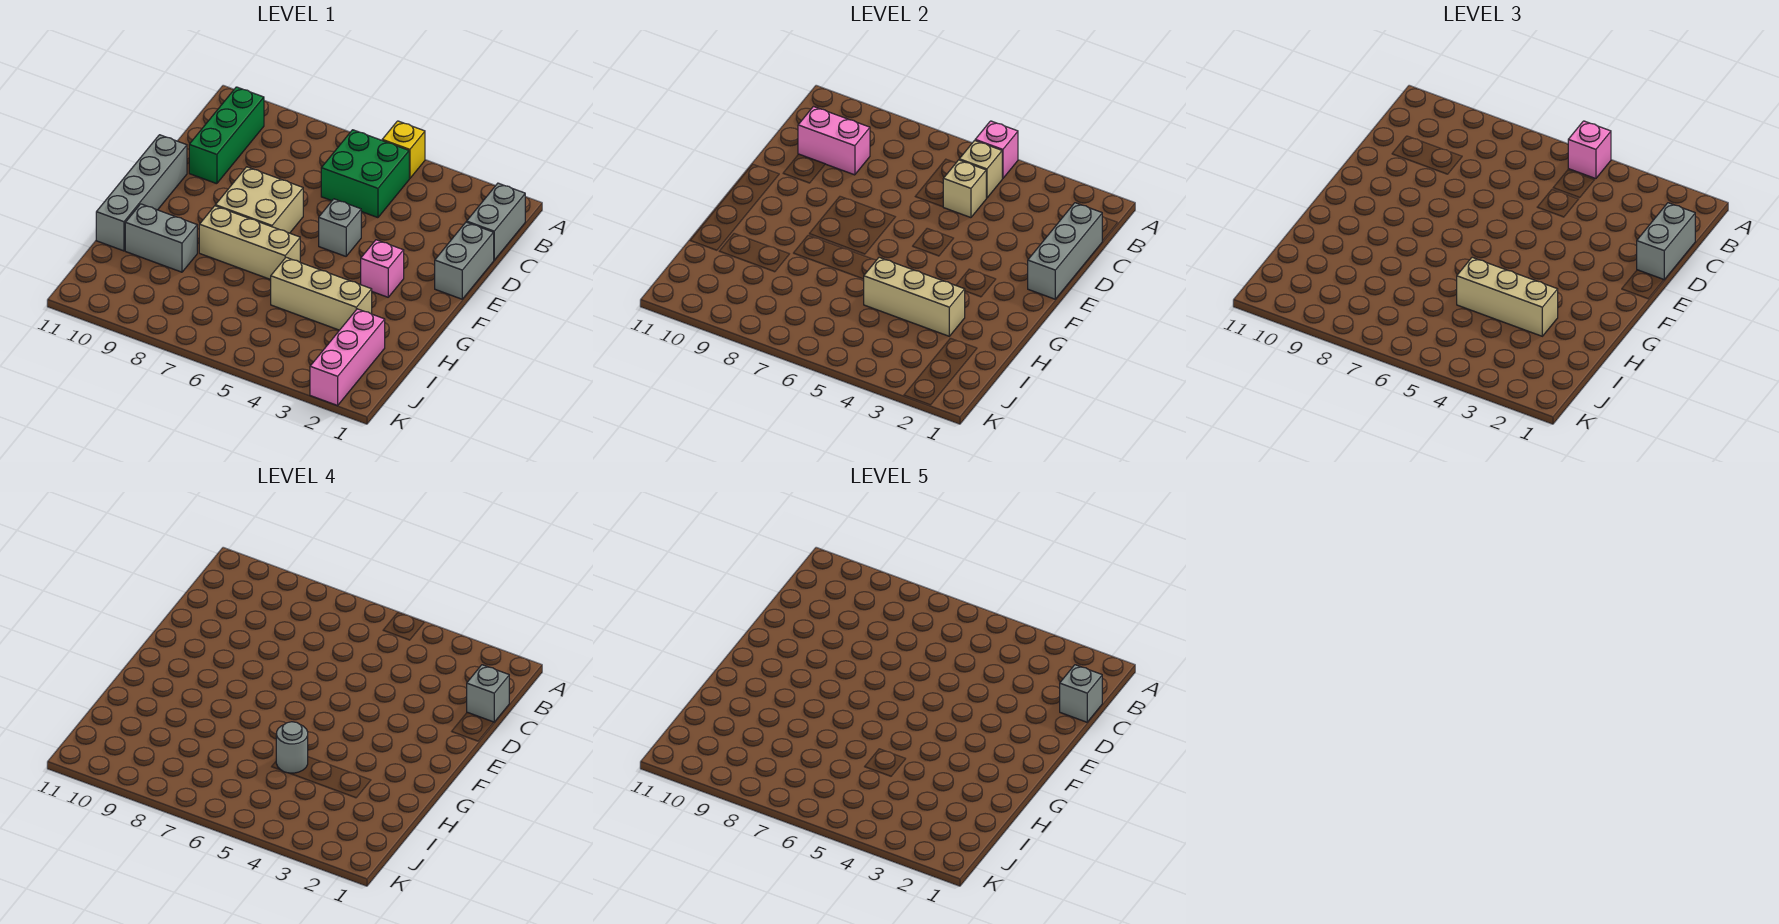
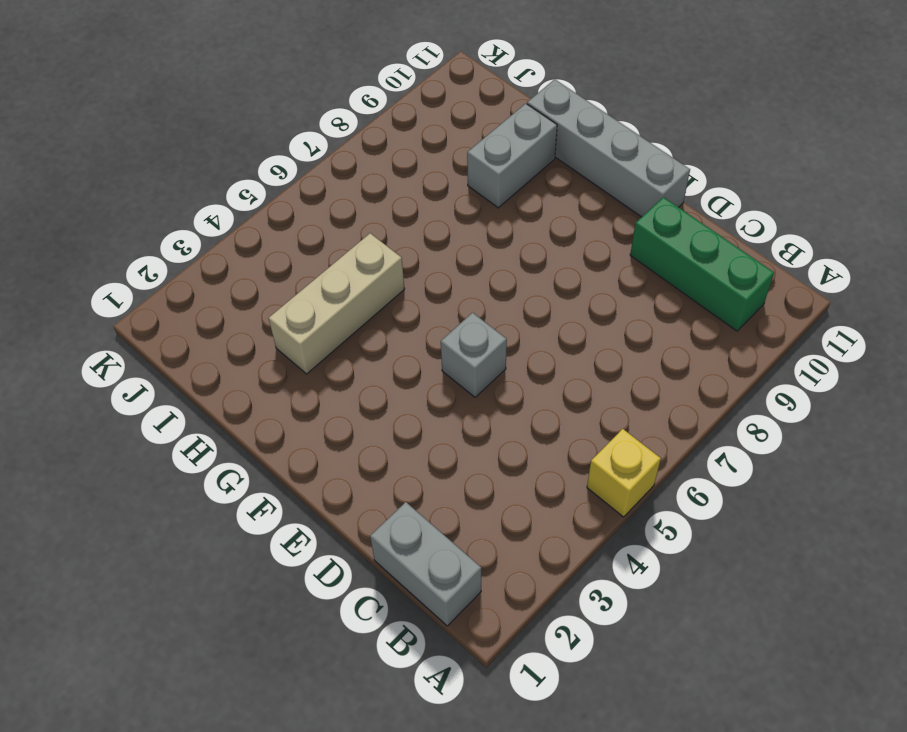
none -> green brick B5:C6 level 1
none -> grey brick D1:E1 level 1
none -> tan brick E7:F8 level 1

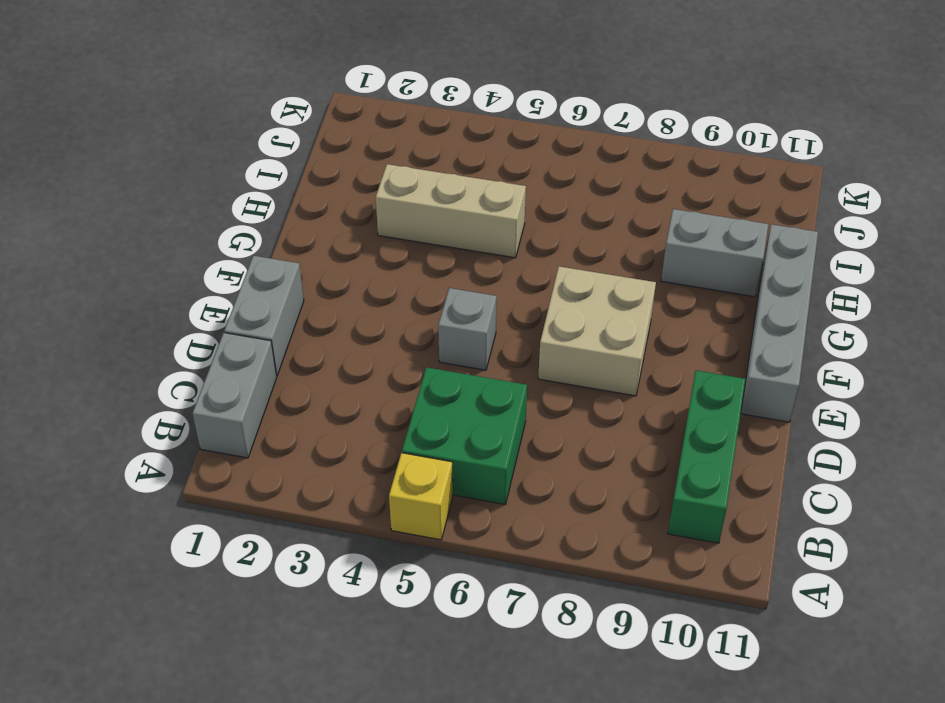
none -> pink brick F3 level 1
none -> tan brick G6:G8 level 1
none -> pink brick I2:K2 level 1

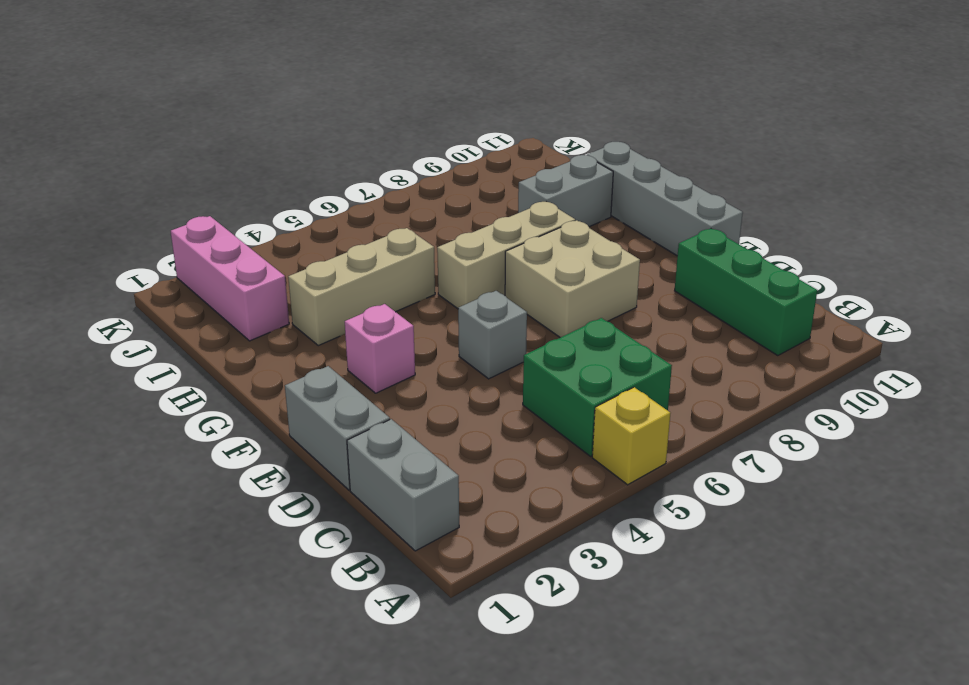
none -> pink brick A5 level 2
none -> tan brick B5 level 2
none -> grey brick C1:E1 level 2

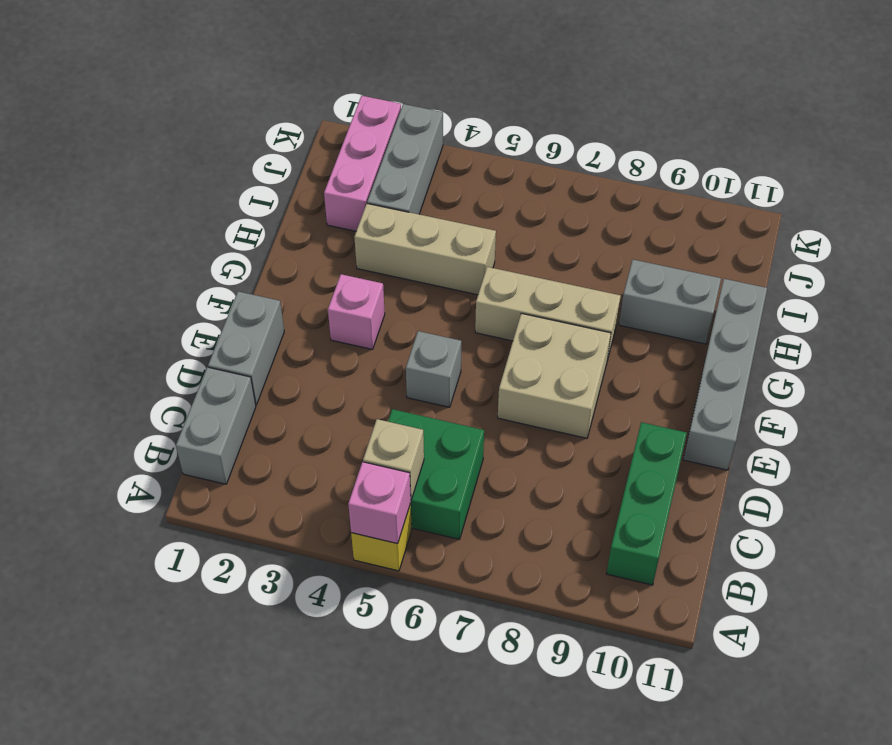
grey brick I3:K3 level 1 -> grey brick C1:E1 level 2
none -> tan brick C5 level 2
none -> pink brick C9:C10 level 2
none -> tan brick H3:H5 level 2

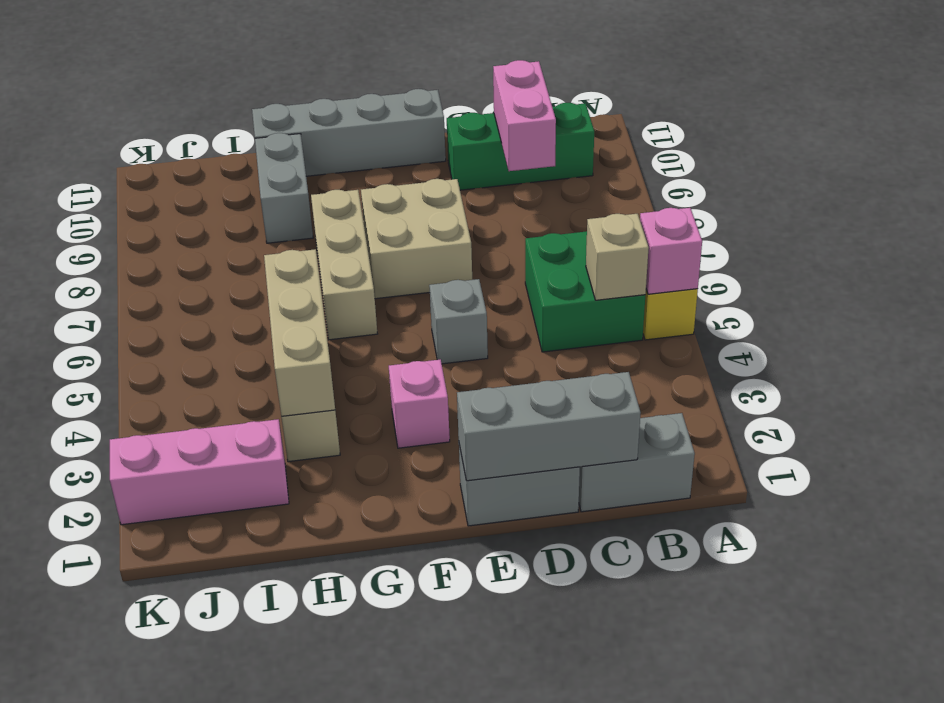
none -> tan brick C5 level 2
none -> pink brick A5 level 3
none -> grey brick C1:D1 level 3

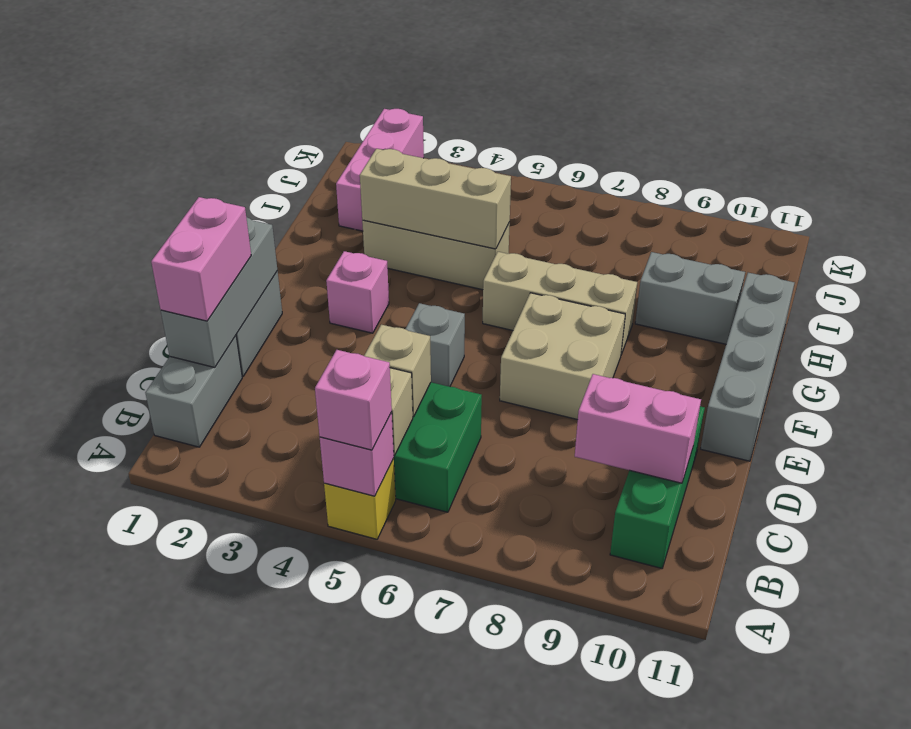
pink brick C1:D1 level 3 -> grey brick C1:D1 level 3
none -> tan brick H3:H5 level 3
none -> grey brick C1 level 4
none -> grey round brick H5 level 4

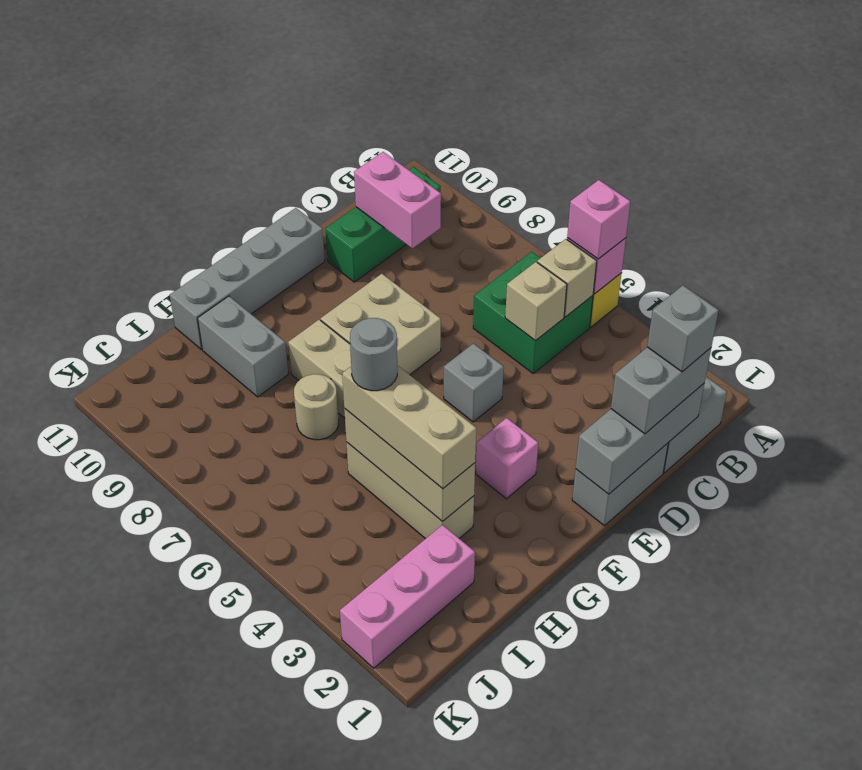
tan round brick H7 level 1 -> none
none -> grey brick C1 level 5

